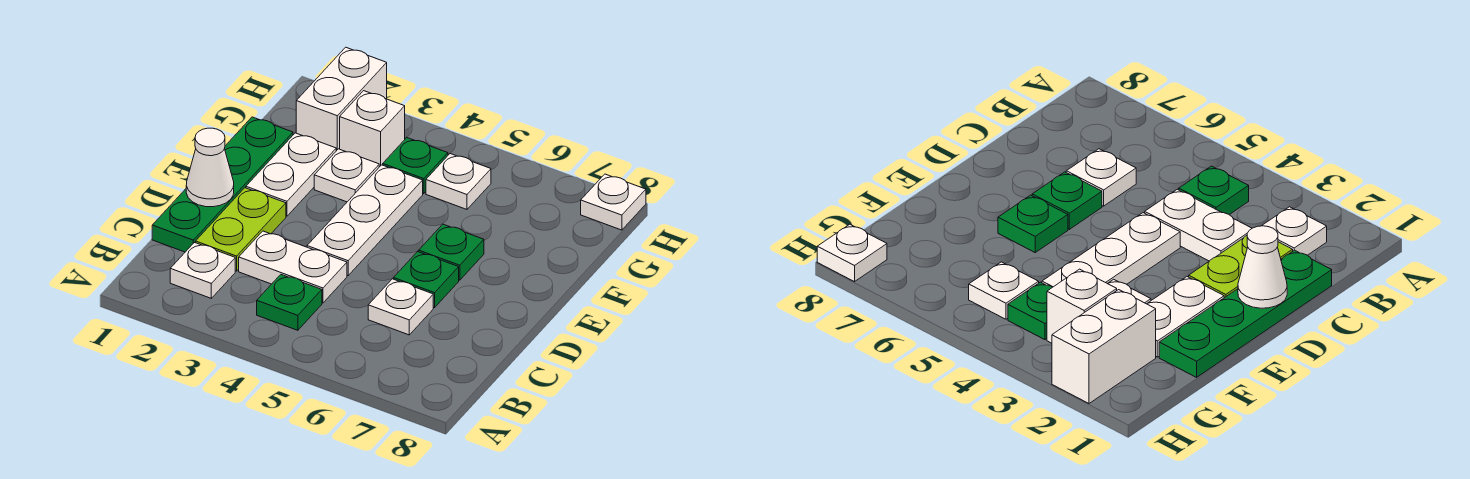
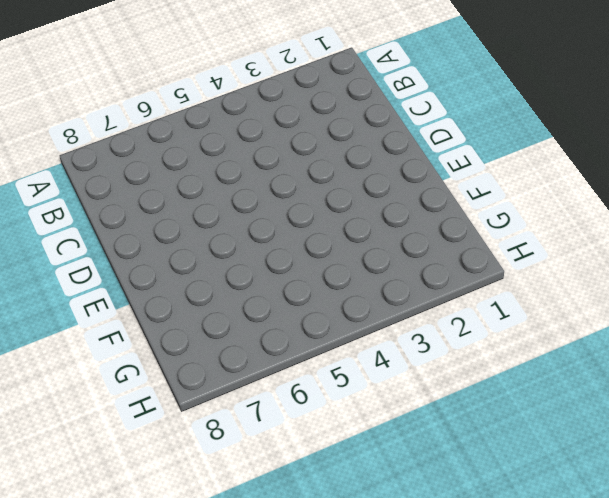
none -> white plate B2 level 1
none -> green plate B4 level 1
none -> green plate C1:F1 level 1

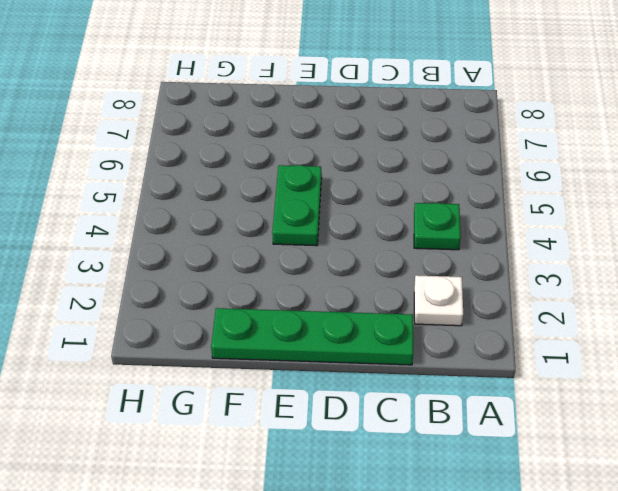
green plate E4:E5 level 1 -> white plate D4:F4 level 1
none -> lime plate C2:D2 level 1
none -> white plate C3:C4 level 1
none -> white plate C6 level 1

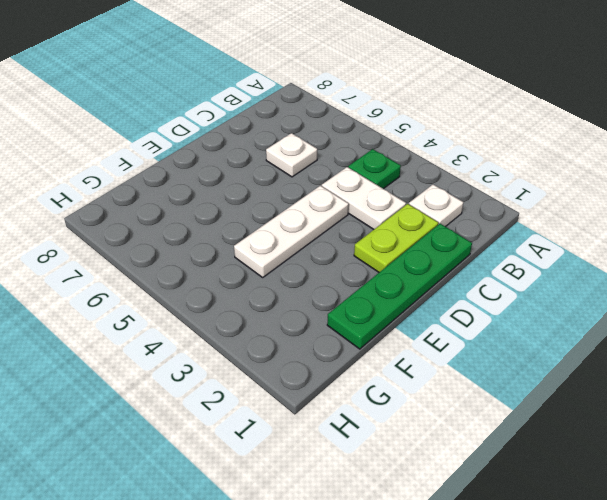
none -> green plate D6 level 1
none -> white plate E2:F2 level 1
none -> green plate E6 level 1

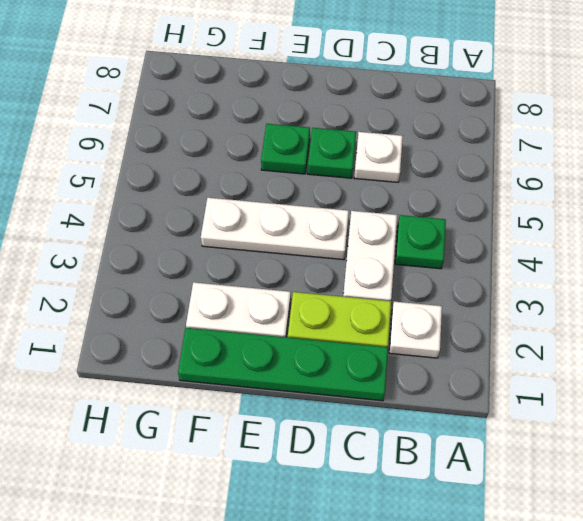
none -> white plate F3 level 1
none -> white brick G2:H2 level 1
none -> white brick G3 level 1

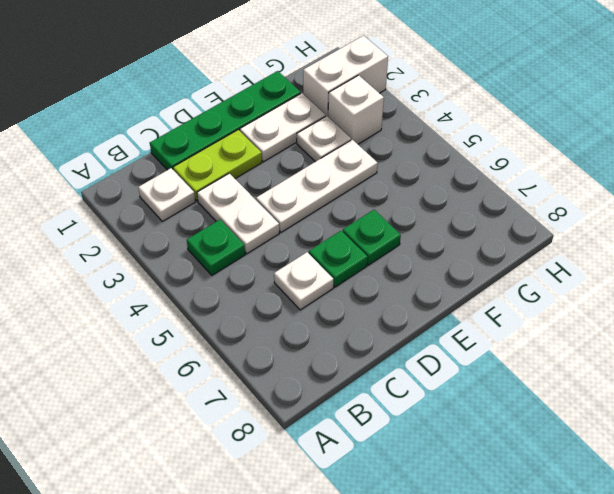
none -> green plate G4 level 1
none -> white plate G5 level 1
none -> white plate H8 level 1

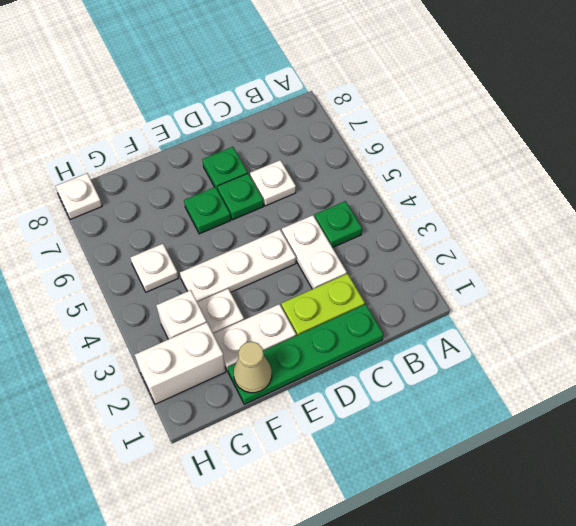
green plate D7 level 1 -> green plate G4 level 1
tan cone F1 level 2 -> none
none -> white plate B2 level 1
none -> white cone D1 level 2

